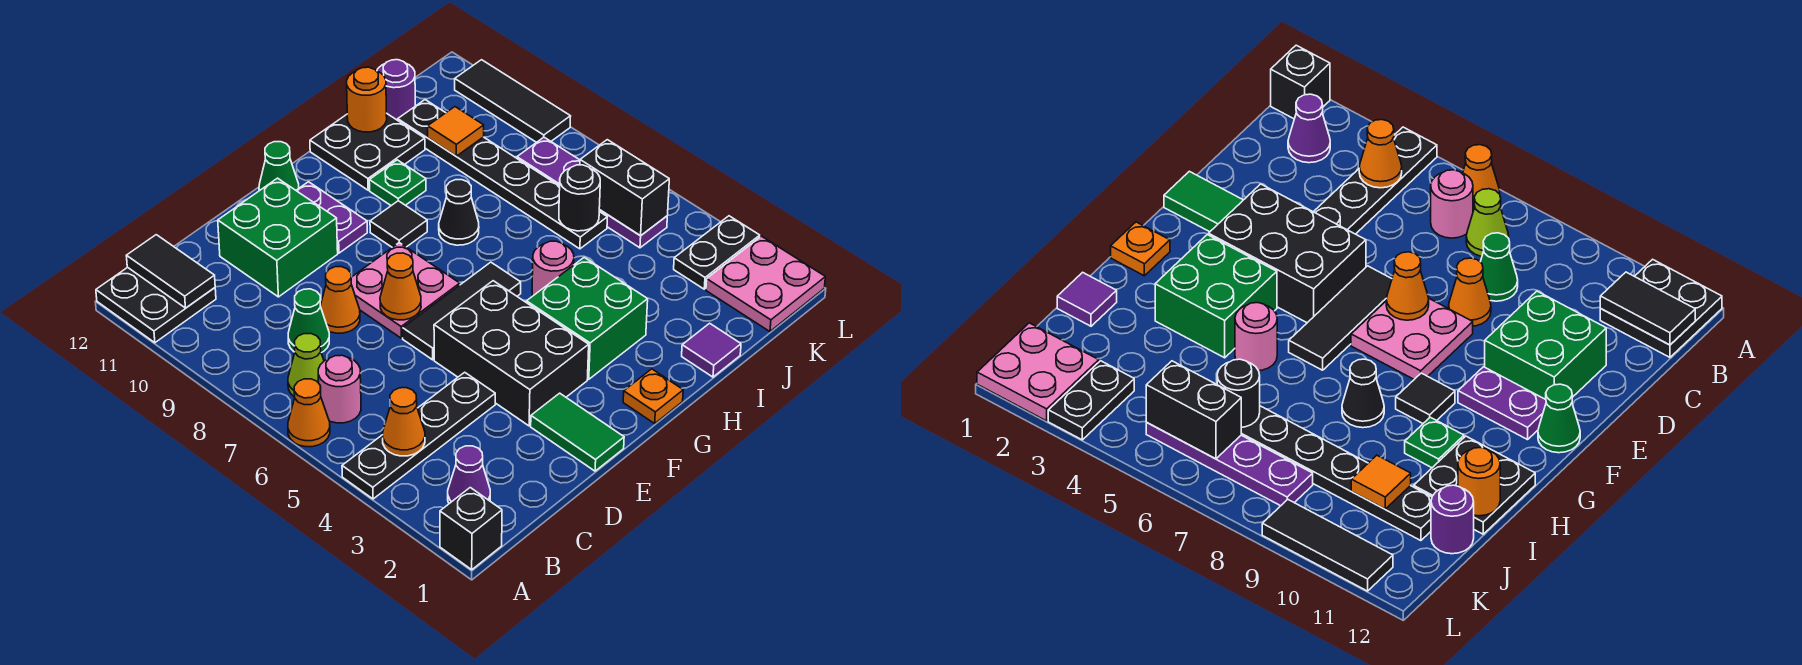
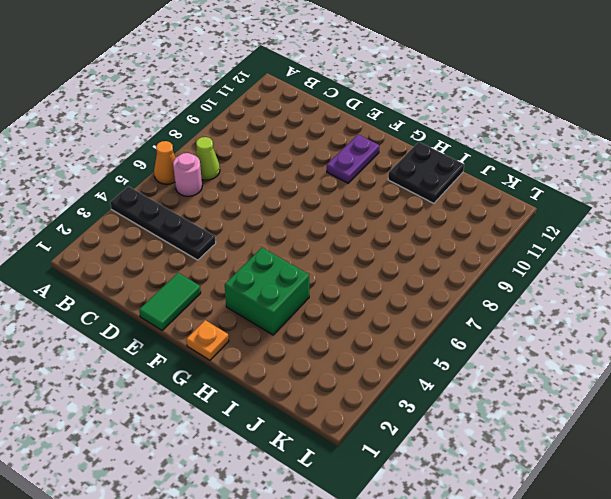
none -> black brick A1 level 1
none -> black plate A11:B12 level 1
none -> purple cone B2 level 1
none -> green cone C8 level 1

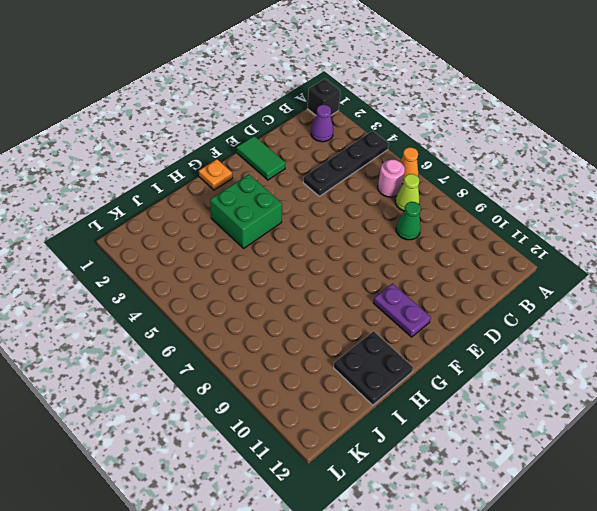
none -> black plate A11:B12 level 1
none -> orange cone D8 level 1
none -> green brick D10:E11 level 1
none -> black brick E3:F5 level 1

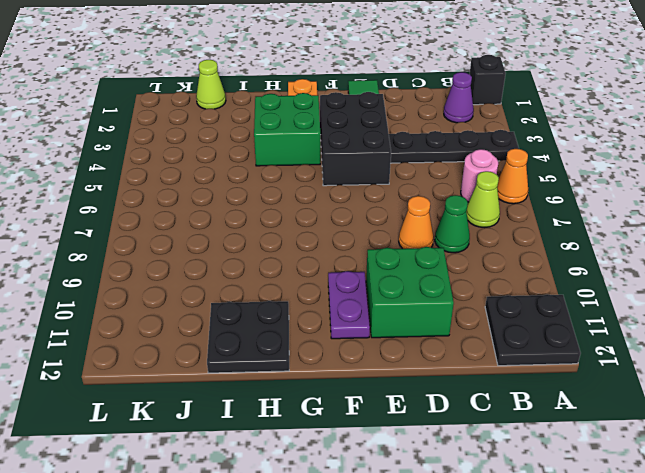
lime cone J1 level 1 -> none
none -> black tile E6:G6 level 1
none -> pink plate E7:F8 level 1
none -> green cone F12 level 1
none -> black tile G9 level 1

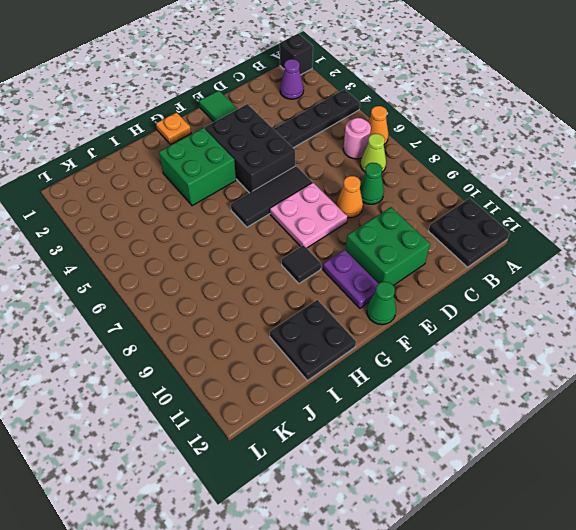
none -> pink round brick H5 level 1
none -> black cone H8 level 1
none -> green plate H10 level 1
none -> purple tile I1 level 1

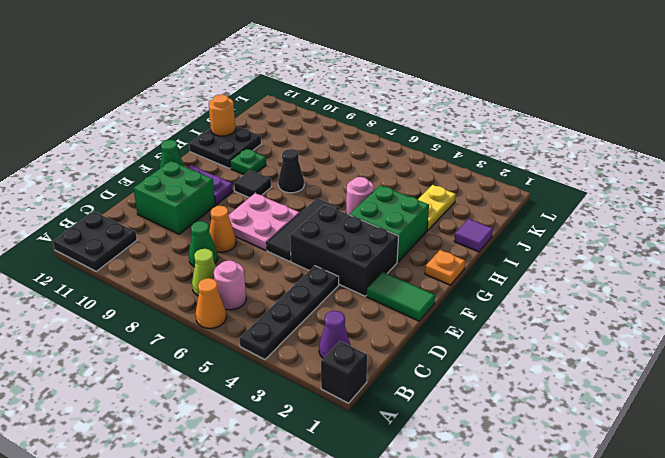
yellow plate I3:J3 level 1 -> none
none -> black plate J6:J11 level 1
none -> purple round brick J12 level 1
none -> pink plate K1:L2 level 1
none -> black plate K3:L3 level 1

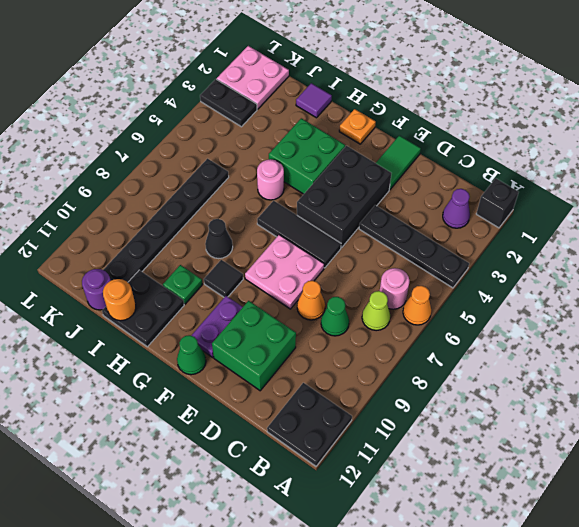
none -> purple plate K5:K8 level 1
none -> black tile L9:L11 level 1
none -> orange cone B4 level 2
none -> black tile B11:B12 level 2

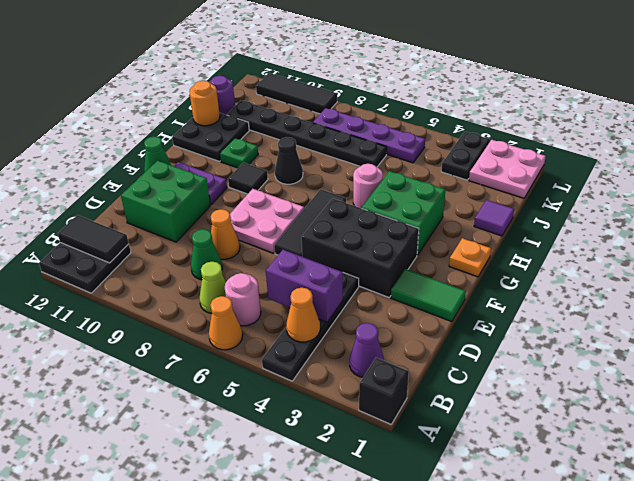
purple brick C4:C5 level 2 -> none
none -> orange cone E7 level 2
none -> black round brick J6 level 2
none -> orange tile J10 level 2
none -> black brick K5:K6 level 2

